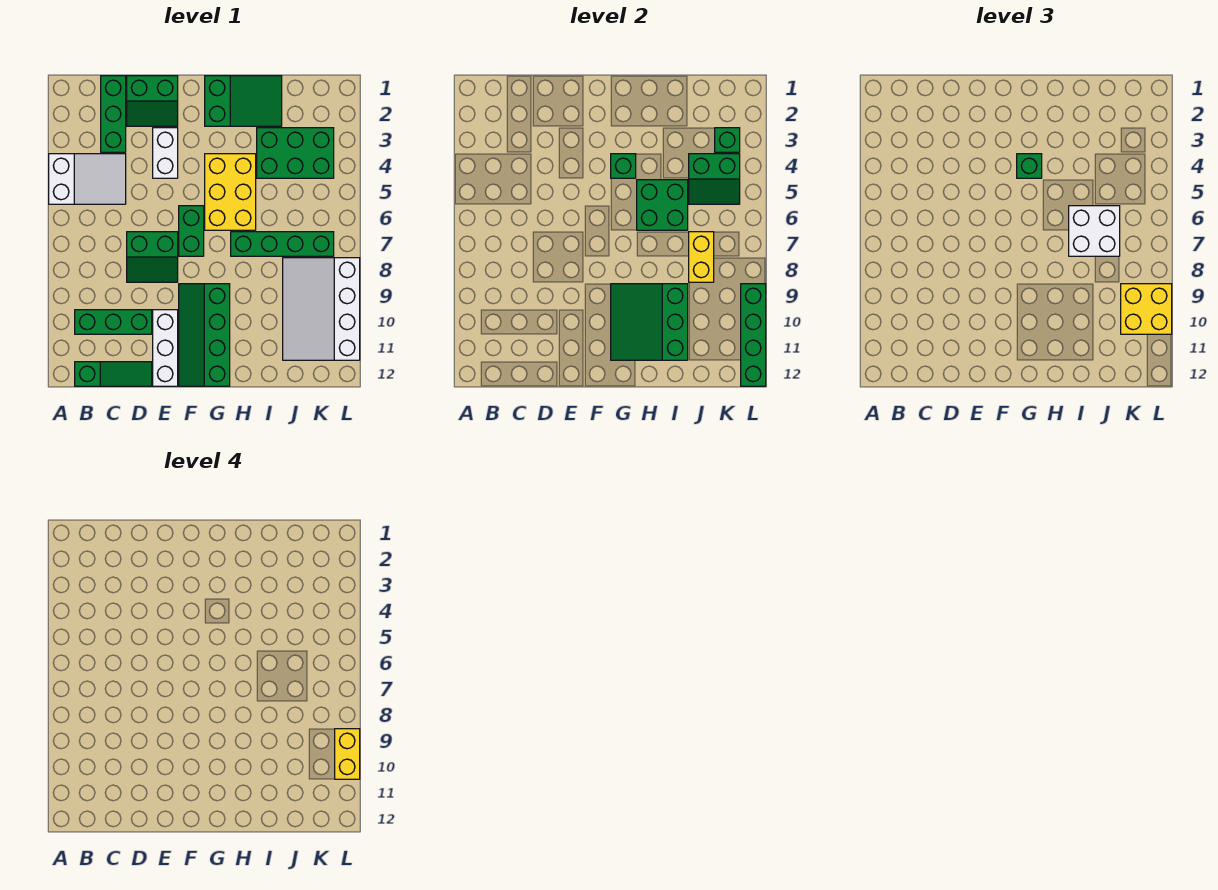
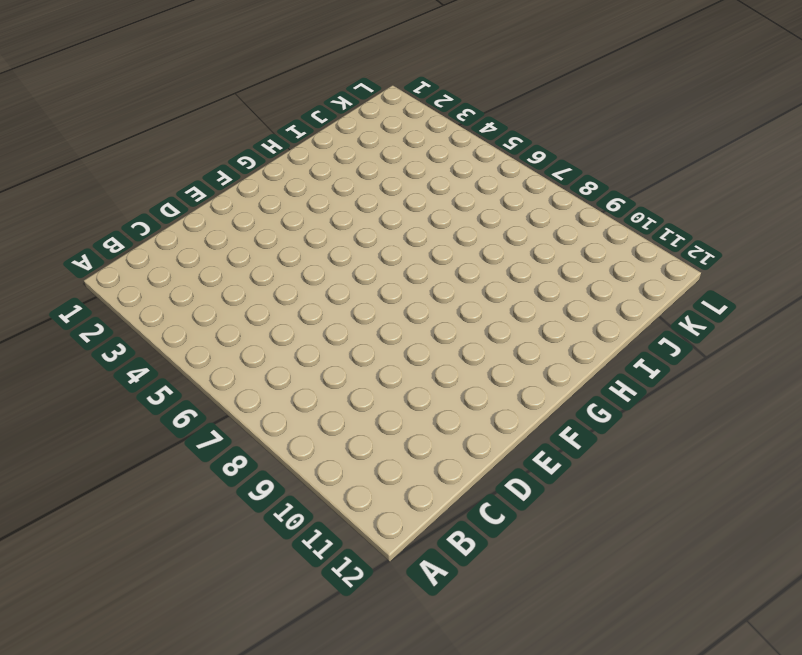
none -> white slope A4:C5 level 1 top A
none -> green brick B10:D10 level 1
none -> green slope B12:D12 level 1 top B

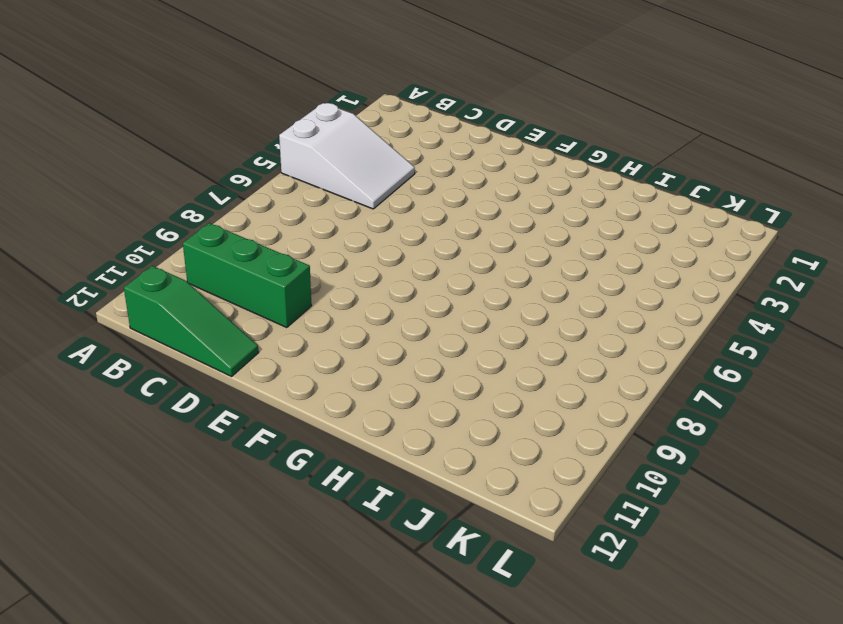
none -> green brick C1:C3 level 1
none -> green slope D1:E2 level 1 top 1
none -> green slope D7:E8 level 1 top 7

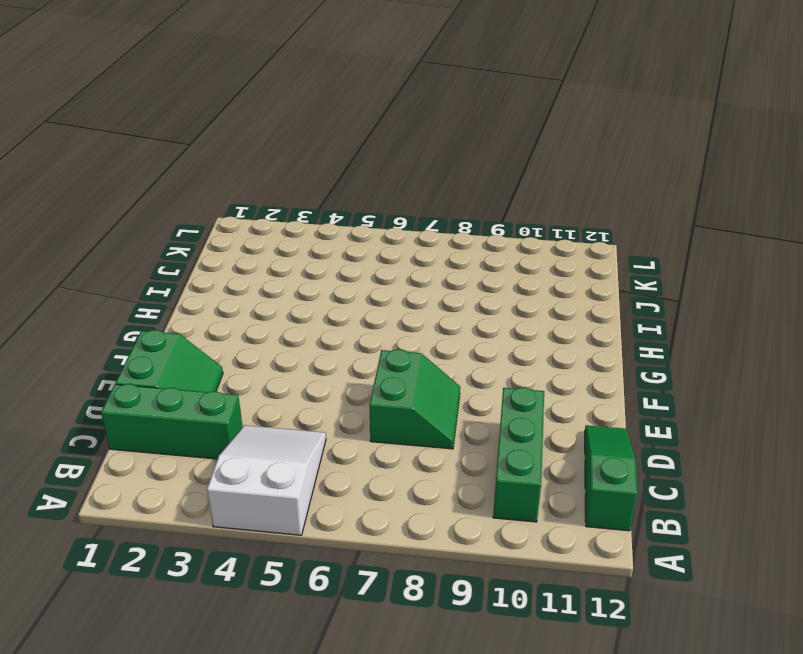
none -> white brick E3:E4 level 1
none -> white brick E10:E12 level 1
none -> green brick F6:F7 level 1

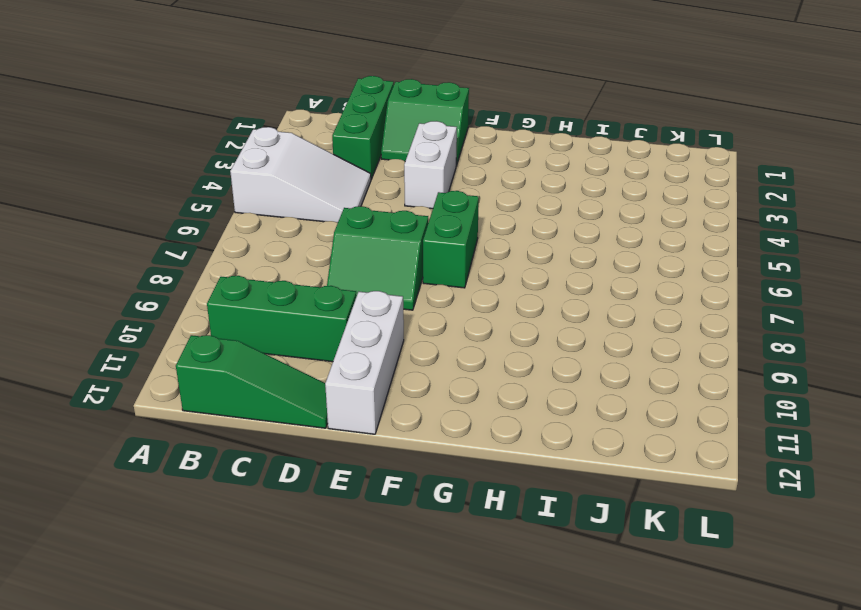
none -> green slope F9:G12 level 1 top G
none -> green slope G1:I2 level 1 top G
none -> yellow brick G4:H6 level 1

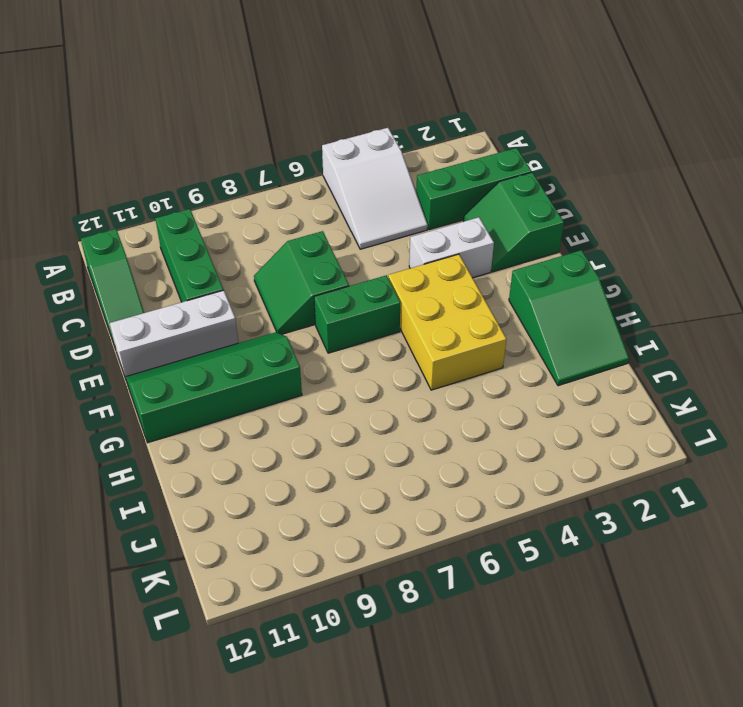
yellow brick F4:H5 level 1 -> yellow brick G4:H6 level 1
none -> green brick H7:K7 level 1
none -> green brick I3:K4 level 1
none -> white slope J8:L11 level 1 top L

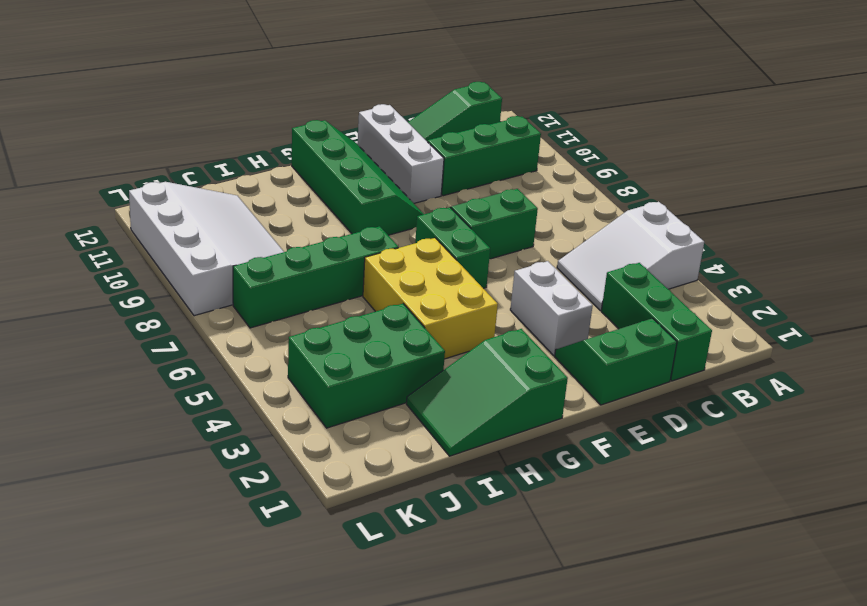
none -> green brick G4 level 2
none -> green slope G9:I11 level 2 top I
none -> green brick H5:I6 level 2

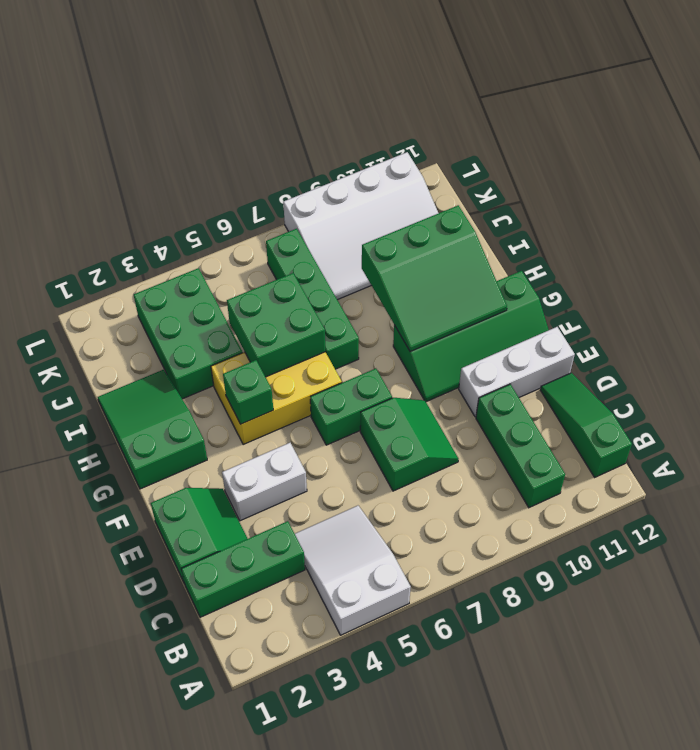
none -> green slope J4:K5 level 2 top 4
none -> yellow brick J7:J8 level 2
none -> green brick K3 level 2

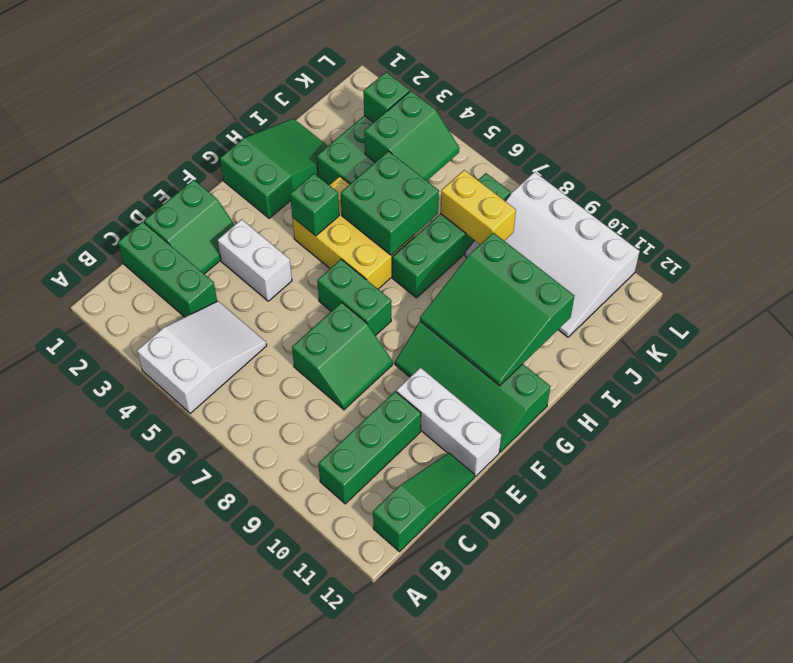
none -> green brick L9:L12 level 2
none -> green brick G4 level 3
none -> white brick I6:J7 level 3

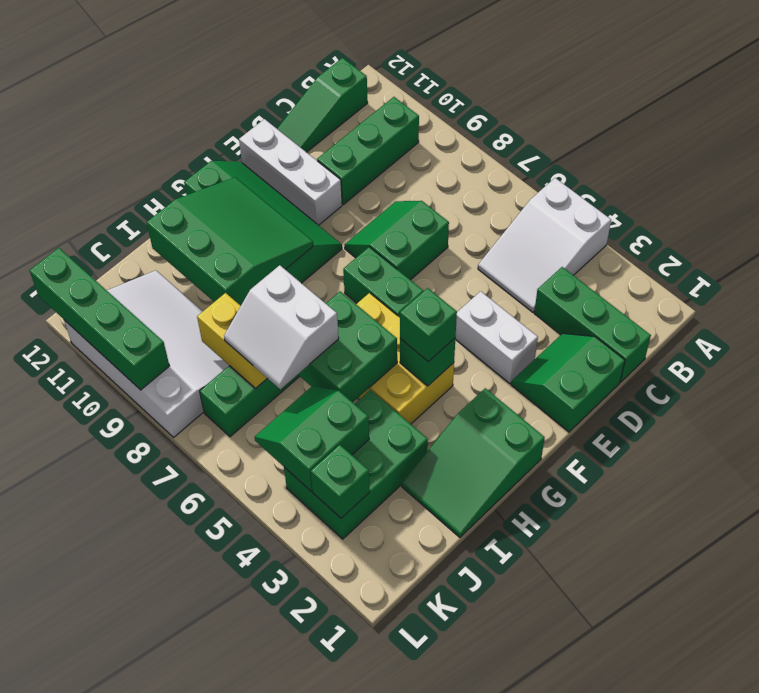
white slope I6:J7 level 3 top I -> white brick I6:J7 level 3
none -> yellow brick K9:L10 level 3
none -> yellow brick L9:L10 level 4

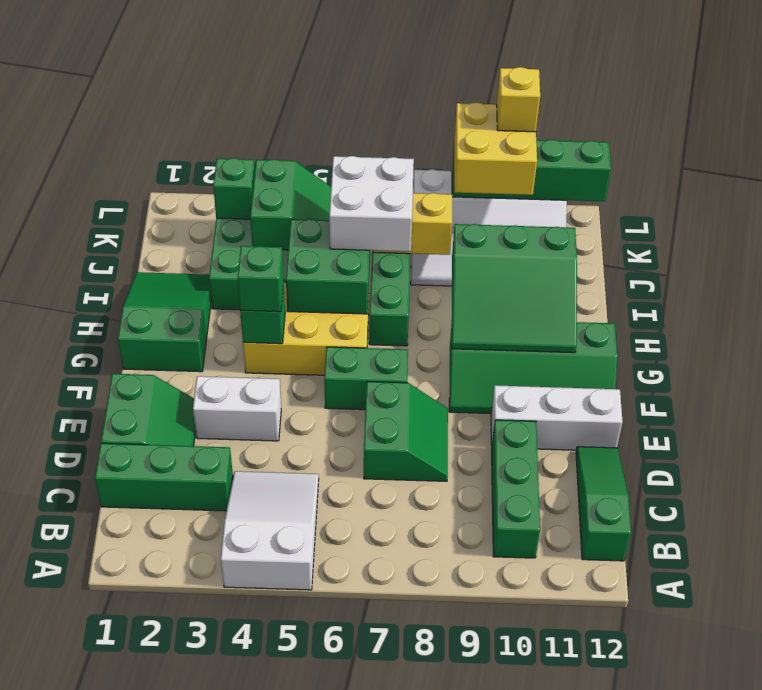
yellow brick L10 level 4 -> yellow brick L9:L10 level 4

